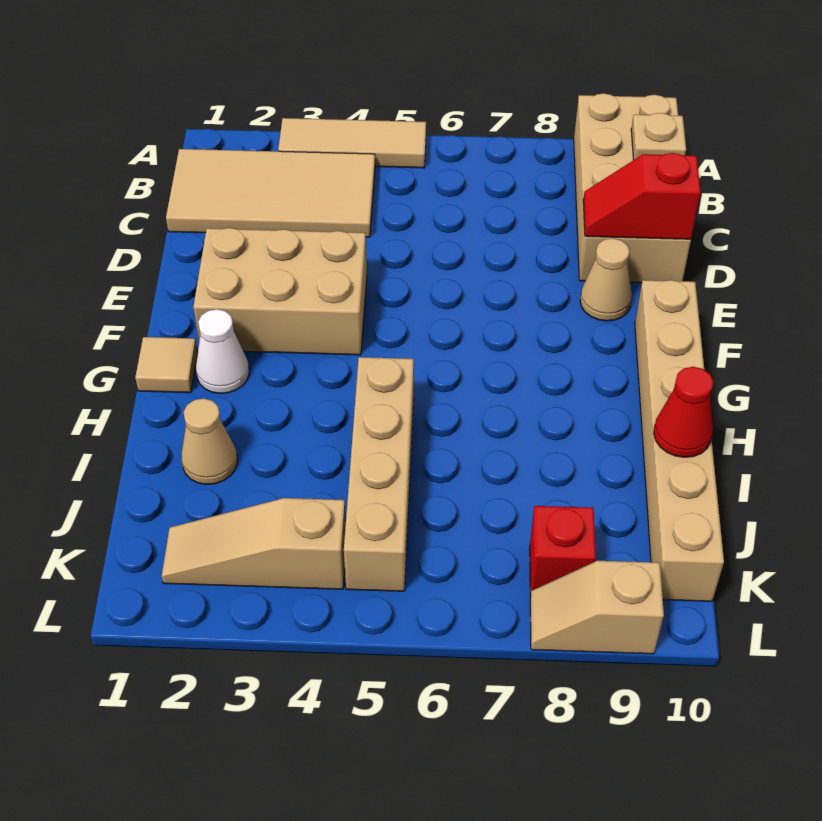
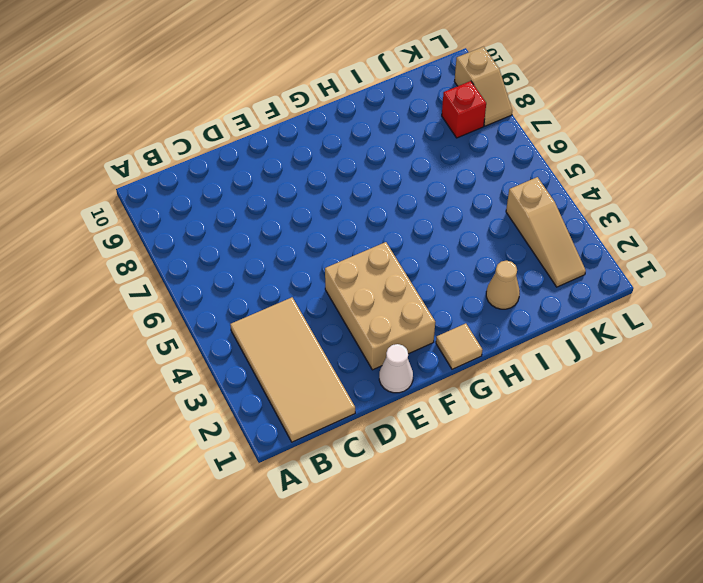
white cone E1 level 1 -> white cone G2 level 1
none -> tan tile A3:A5 level 1
none -> tan brick A9:D10 level 1
none -> tan cone E9 level 1

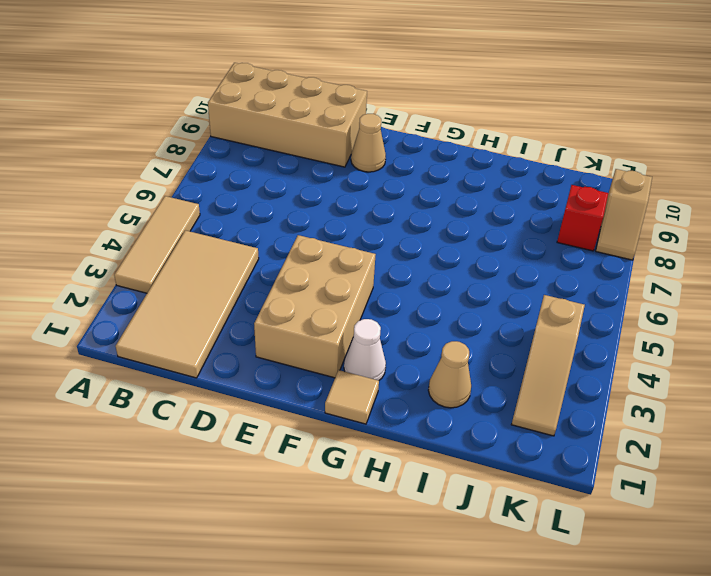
none -> tan brick F10:K10 level 1
none -> tan brick H5:K5 level 1
none -> tan plate B10 level 2

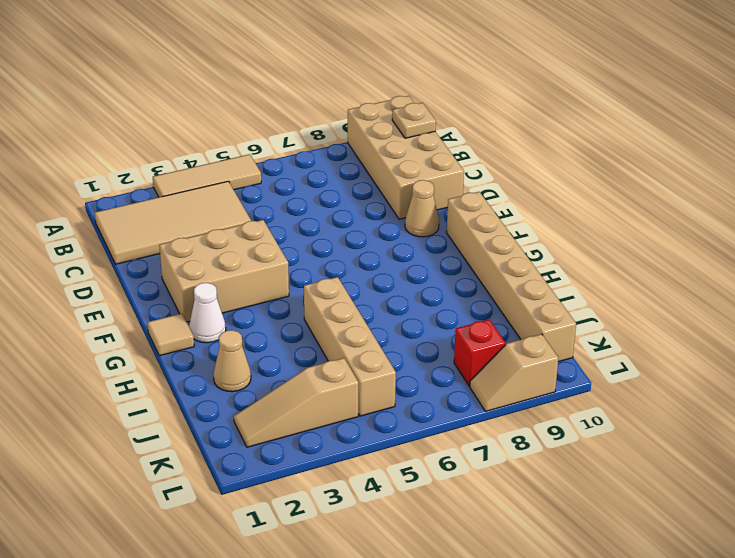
none -> red slope D9:D10 level 2 top 10
none -> red cone I10 level 2

